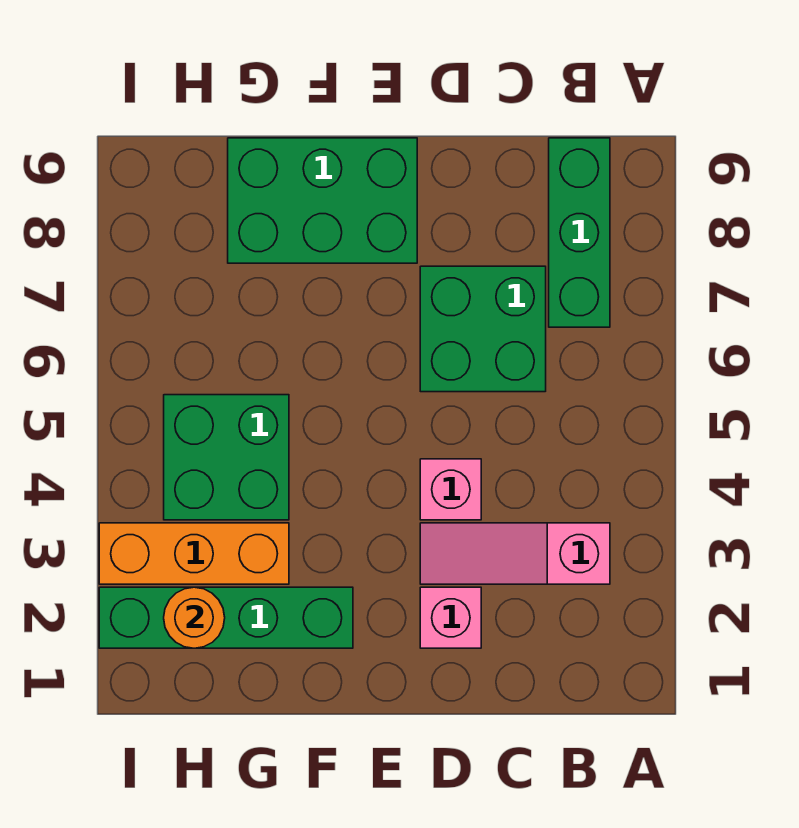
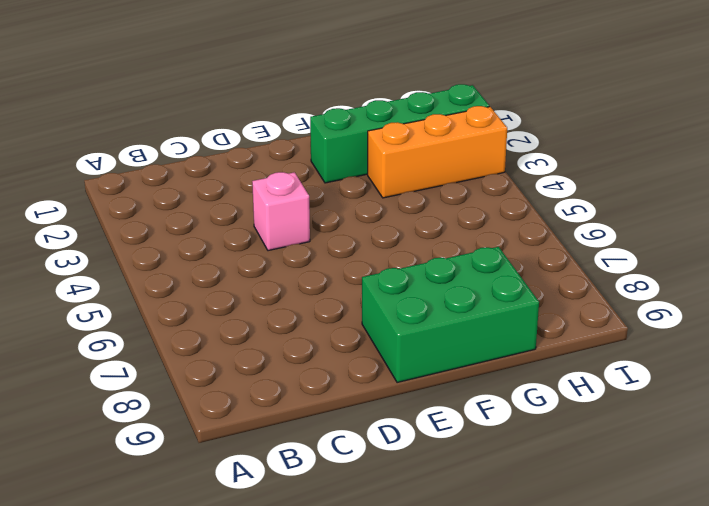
none -> pink slope B3:D3 level 1 top B
none -> green brick B7:B9 level 1

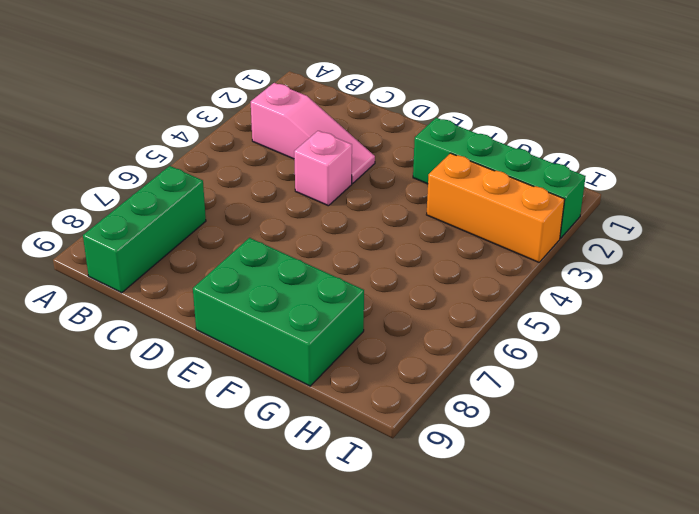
none -> green brick C6:D7 level 1
none -> pink brick D2 level 1

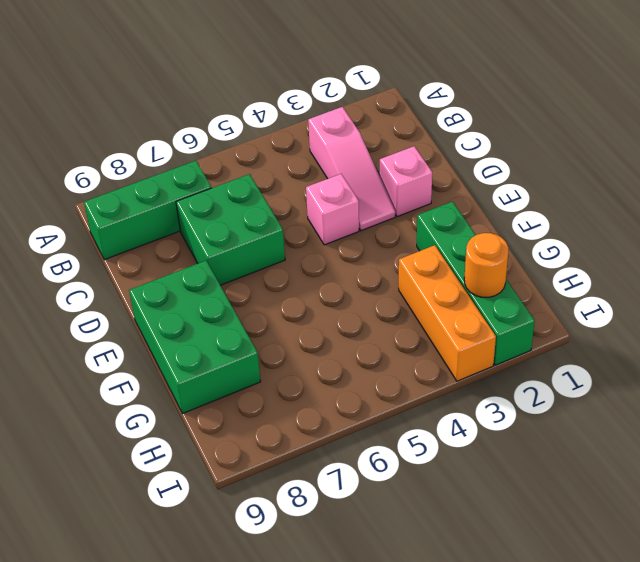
none -> green brick G4:H5 level 1

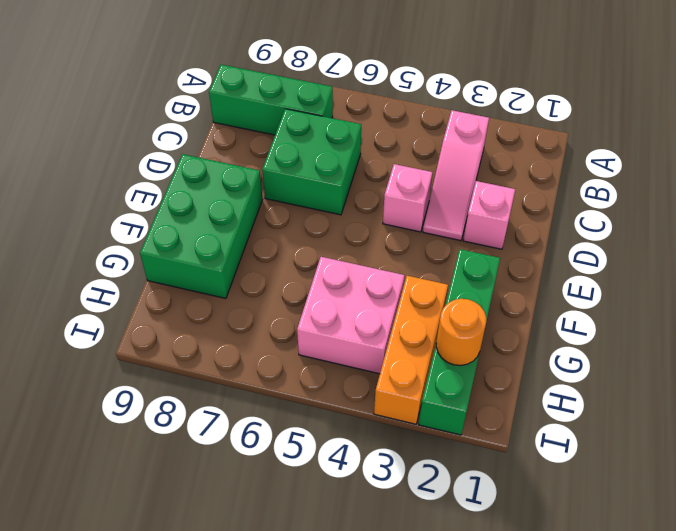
pink brick G4:H5 level 1 -> green brick G4:H5 level 1

